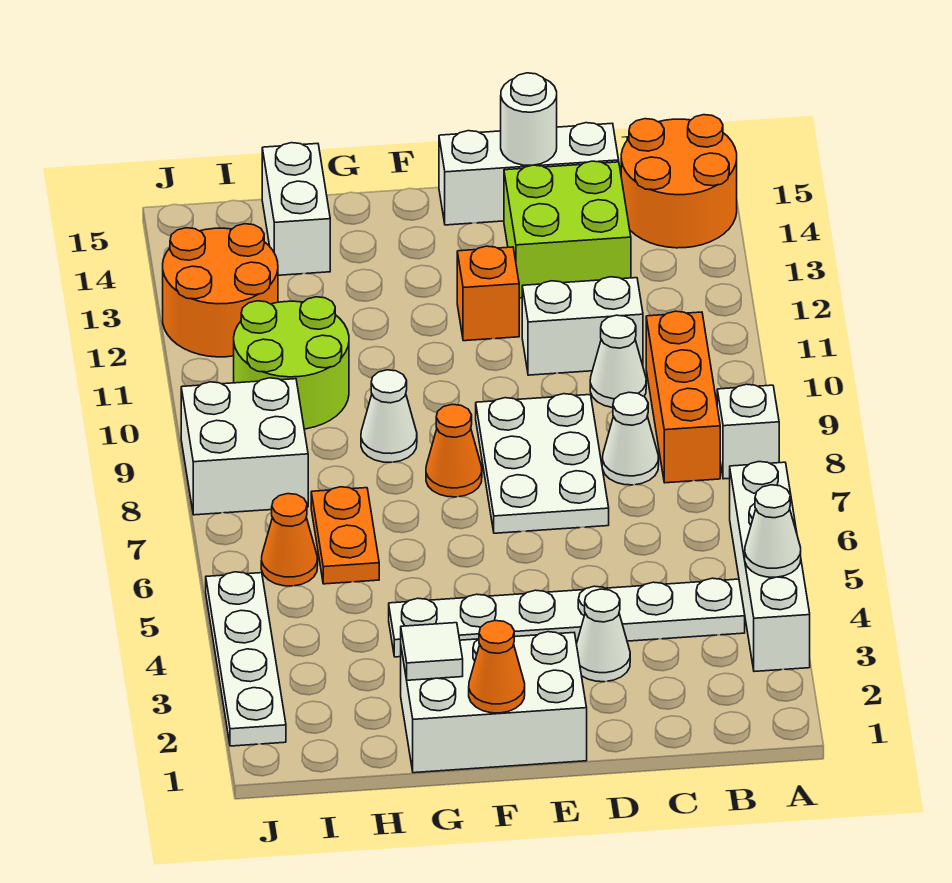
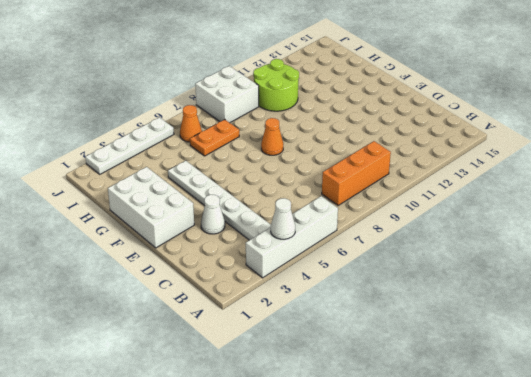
none -> white brick A8 level 1
none -> orange round brick A14:B15 level 1
none -> white cone C8 level 1

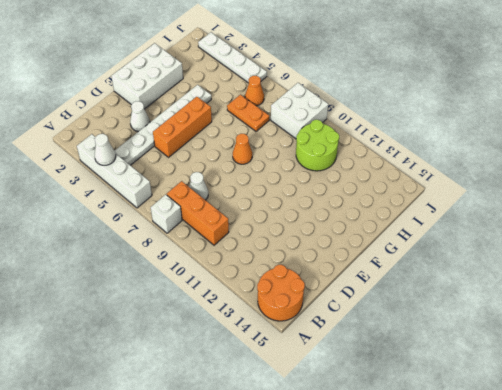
orange brick D5:F5 level 1 -> none
none -> white cone C10 level 1
none -> white brick C11:D11 level 1
none -> lime brick C13:D14 level 1

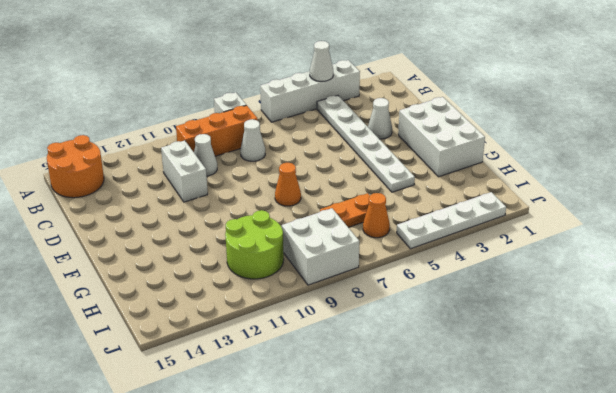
none -> lime brick C13:D14 level 1
none -> white brick C15:E15 level 1
none -> white plate D7:E9 level 1

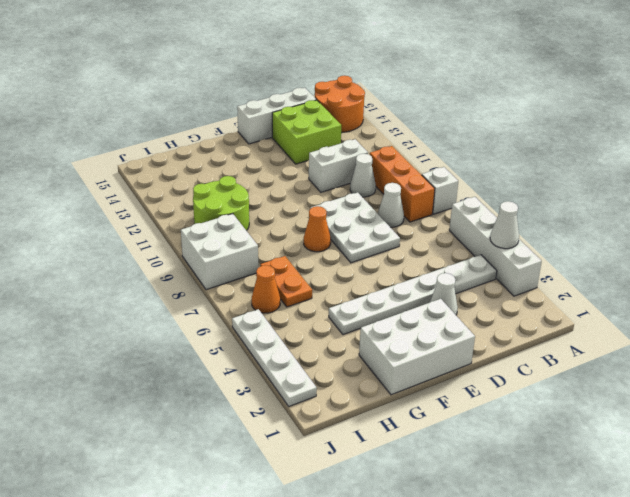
none -> orange brick E12 level 1
none -> white cone G9 level 1
none -> white brick H14:H15 level 1

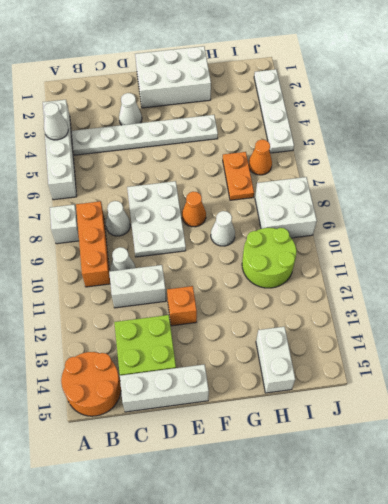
none -> orange round brick I12:J13 level 1
none -> white round brick D15 level 2
none -> orange cone F1 level 2

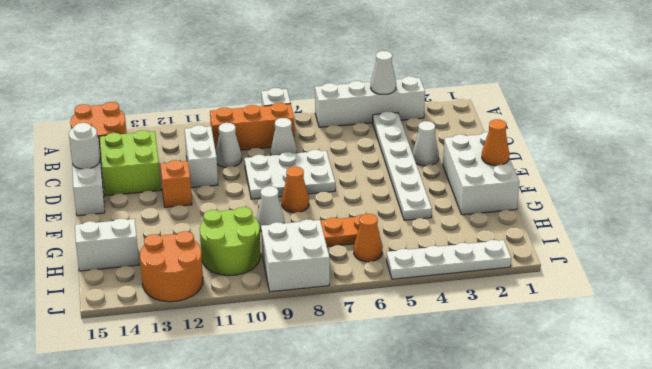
none -> white tile G2 level 2

